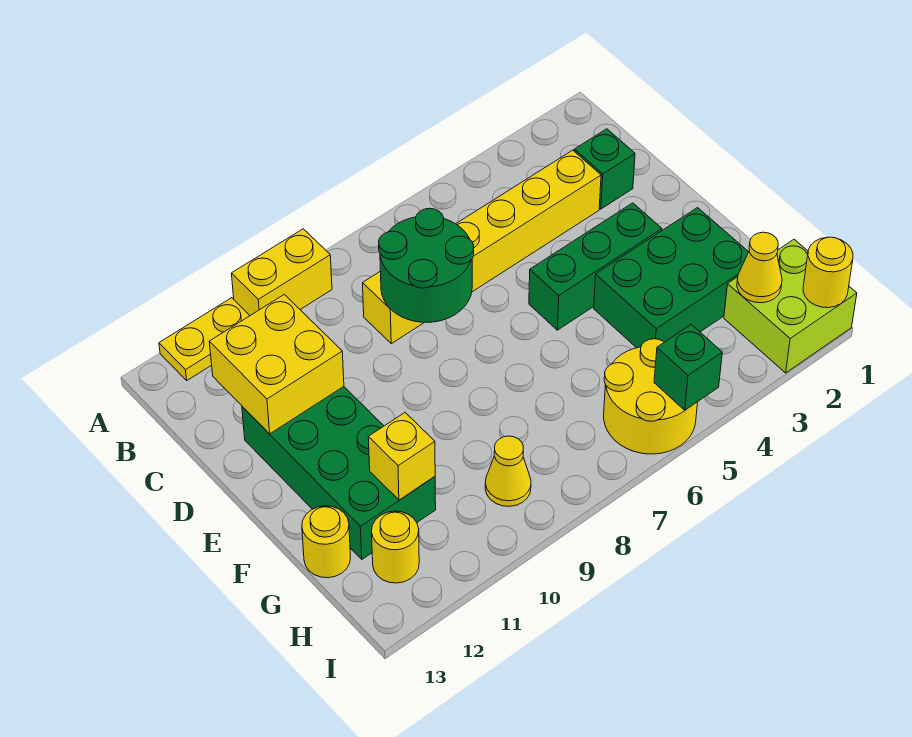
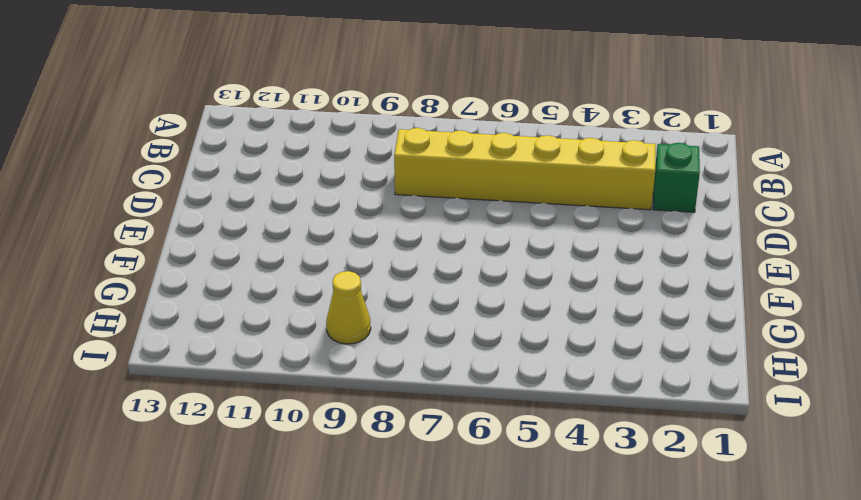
none -> yellow brick A9:A10 level 1
none -> yellow plate A11:A12 level 1
none -> green brick D11:G12 level 1

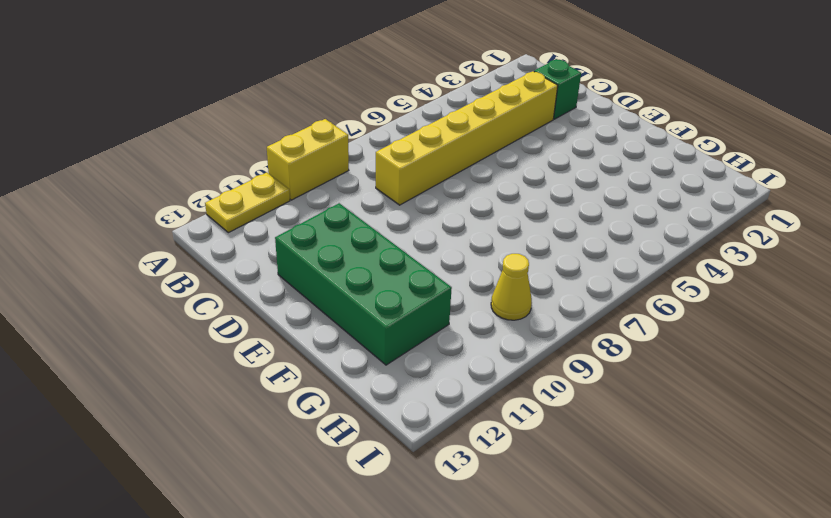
none -> green brick E3:E5 level 1
none -> green brick F2:G4 level 1
none -> yellow round brick G13 level 1

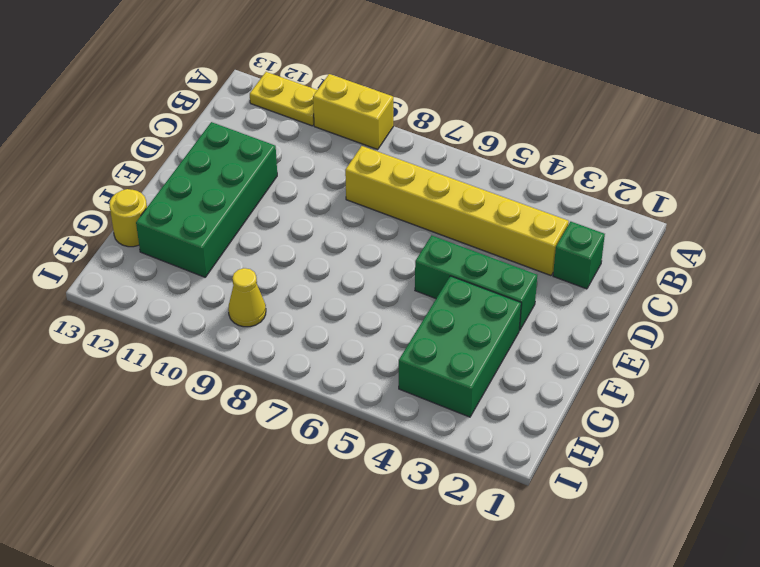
green brick F3:H4 level 1 -> green brick F2:G4 level 1
none -> lime brick H1:I2 level 1
none -> yellow round brick H5:I6 level 1
none -> yellow round brick H12 level 1

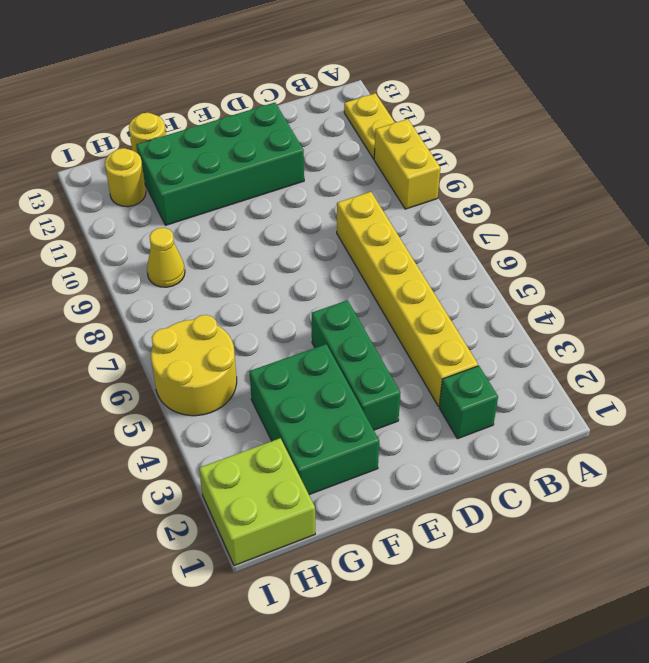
none -> green round brick C7:D8 level 2
none -> yellow brick C11:D12 level 2
none -> yellow brick G11 level 2

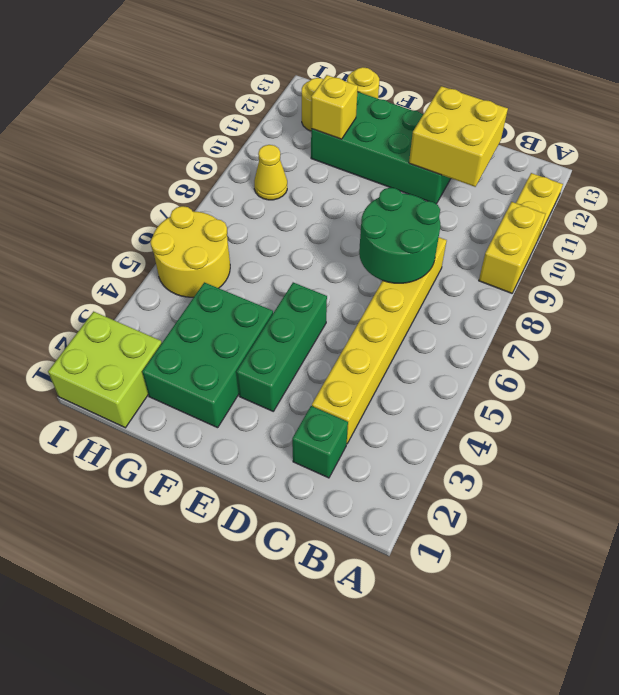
none -> yellow cone H2 level 2
none -> yellow round brick I1 level 2
none -> green brick I5 level 2

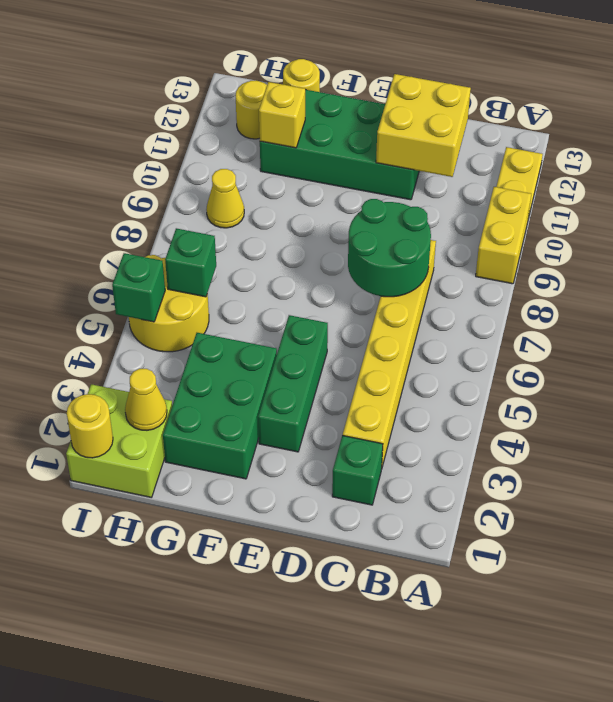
green brick H6 level 2 -> none

